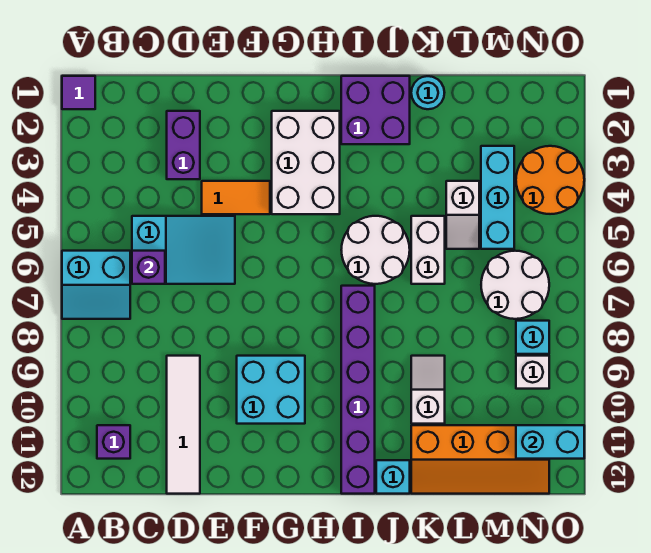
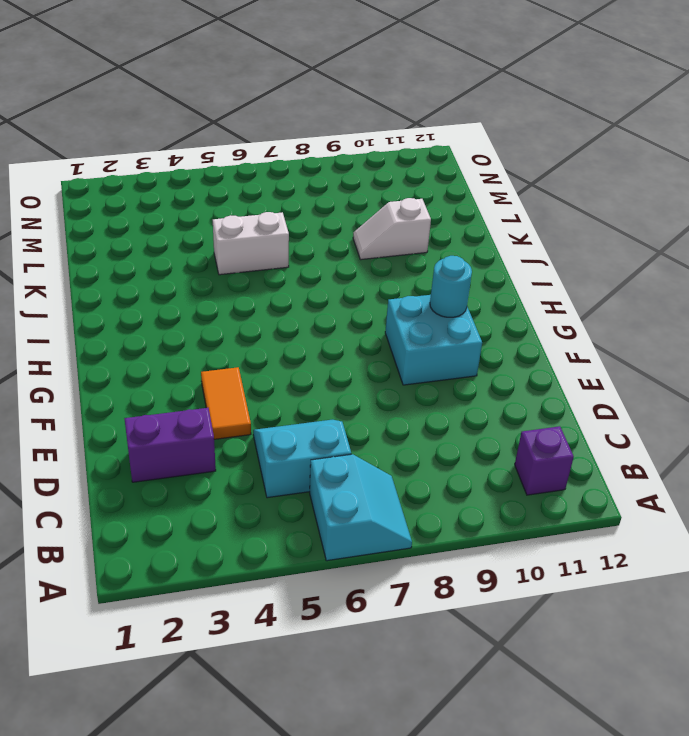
cyan slope C5:D6 level 1 top C -> cyan slope C5:E6 level 1 top C
cyan round brick G10 level 2 -> cyan round brick K1 level 1
none -> purple tile A1 level 1
none -> white tile D9:D12 level 1
none -> white brick G2:H4 level 1

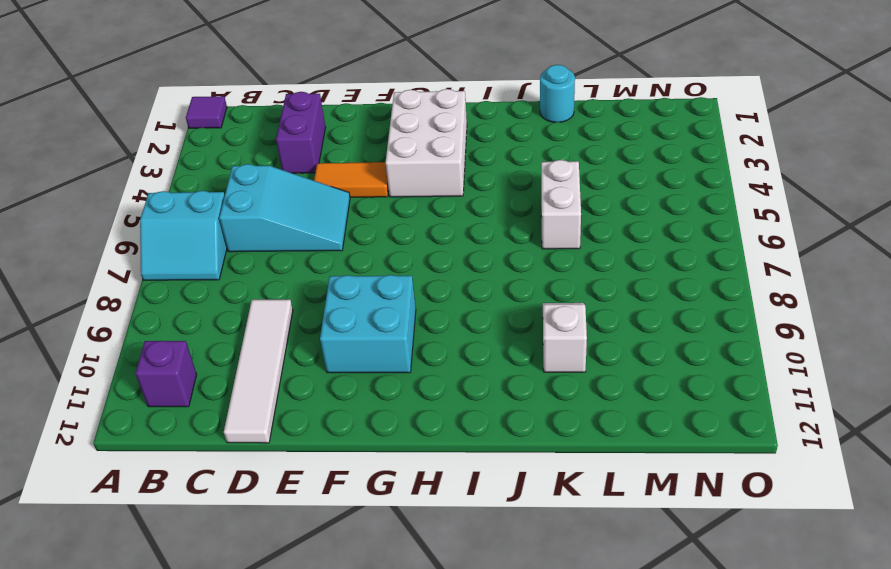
none -> purple brick I1:J2 level 1
none -> white round brick I5:J6 level 1
none -> purple brick I7:I12 level 1

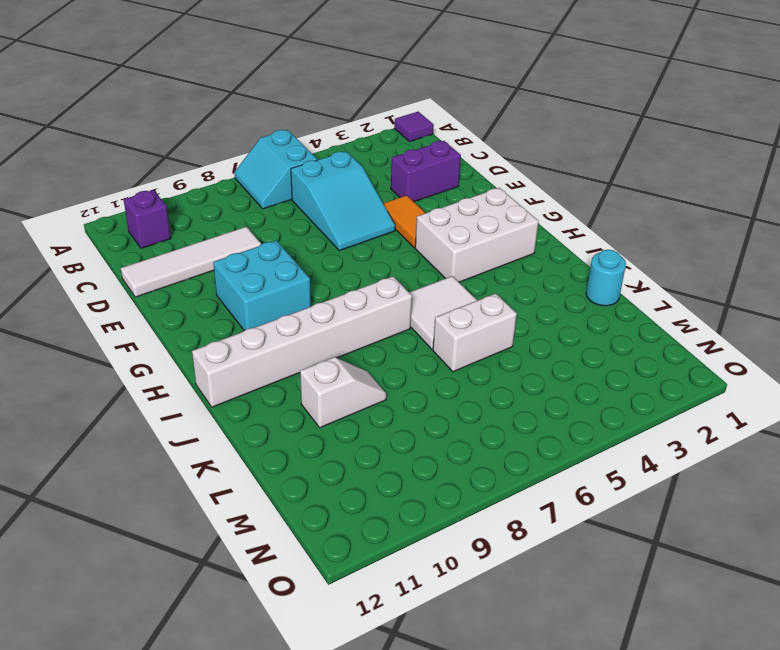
white tile I5:J6 level 1 -> white round brick I5:J6 level 1
white brick I7:I12 level 1 -> purple brick I7:I12 level 1
none -> purple brick I1:J2 level 1
none -> cyan brick J12 level 1
none -> orange slope K11:N12 level 1 top 11

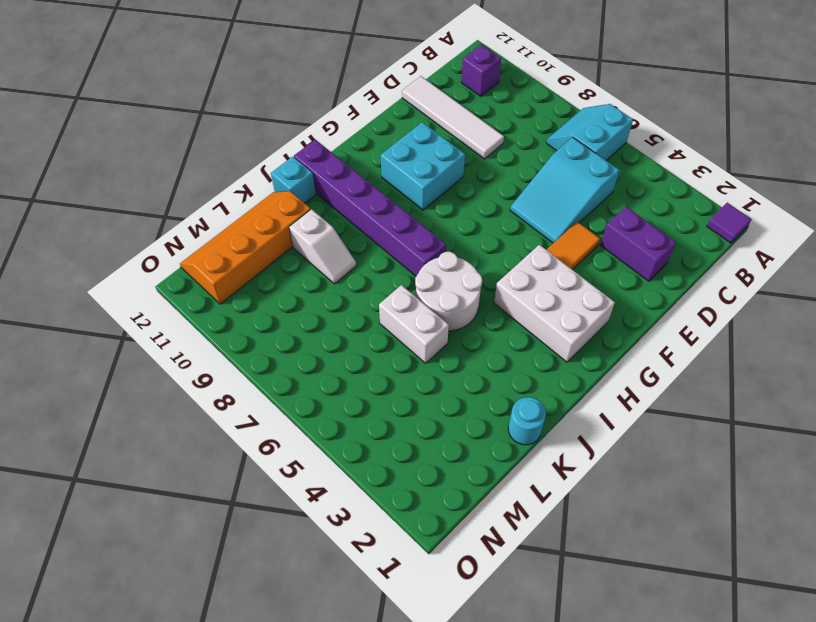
none -> purple brick I1:J2 level 1
none -> white slope L4:L5 level 1 top 4
none -> cyan brick M3:M5 level 1

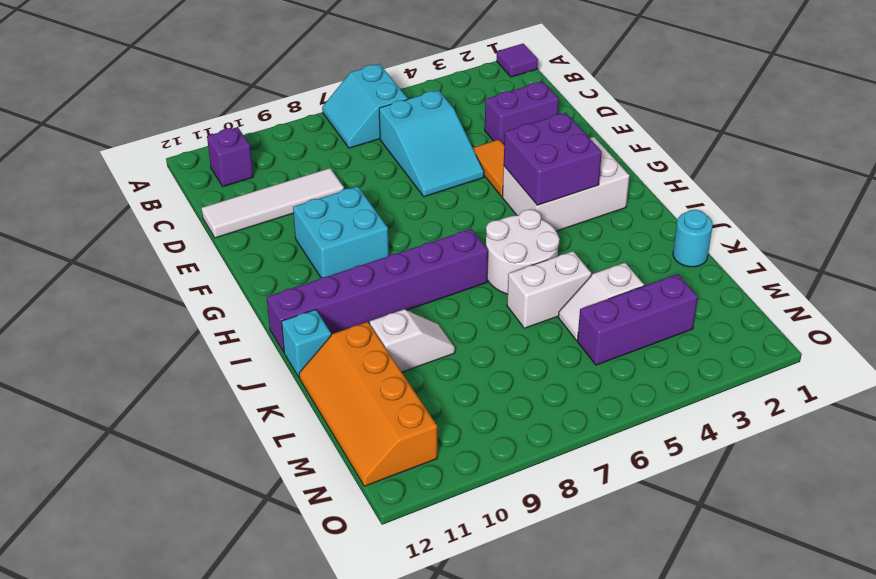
purple brick G3:H4 level 2 -> purple brick I1:J2 level 1
purple brick M3:M5 level 1 -> cyan brick M3:M5 level 1
none -> white round brick M6:N7 level 1
none -> orange round brick N3:O4 level 1
none -> cyan brick N8 level 1

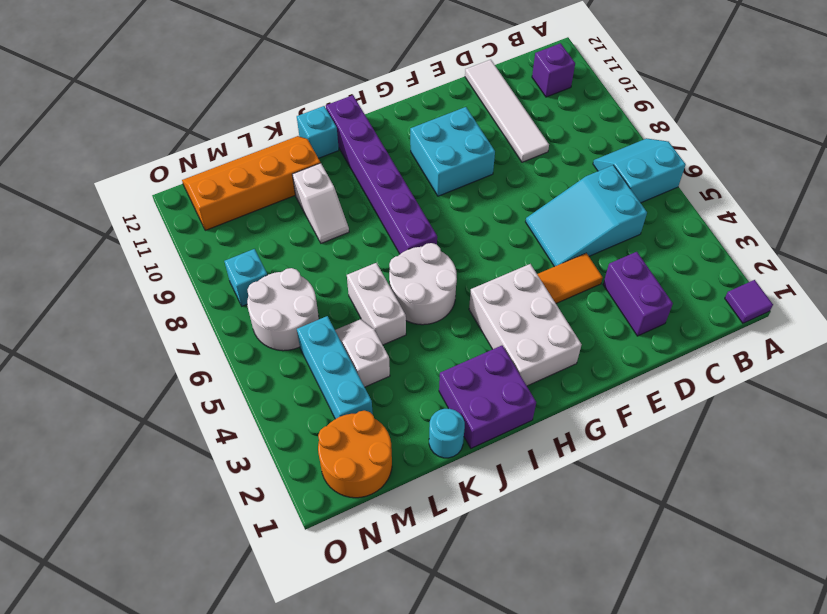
orange round brick M1:N2 level 1 -> orange round brick N3:O4 level 1
none -> white brick N9 level 1
none -> purple brick C6 level 2
none -> cyan brick N11:O11 level 2

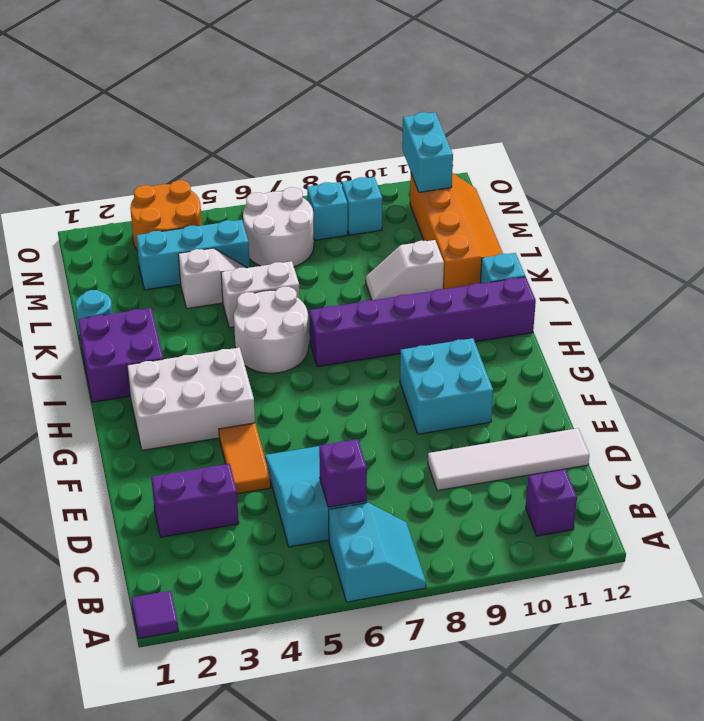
cyan brick N9 level 1 -> white brick N9 level 1

